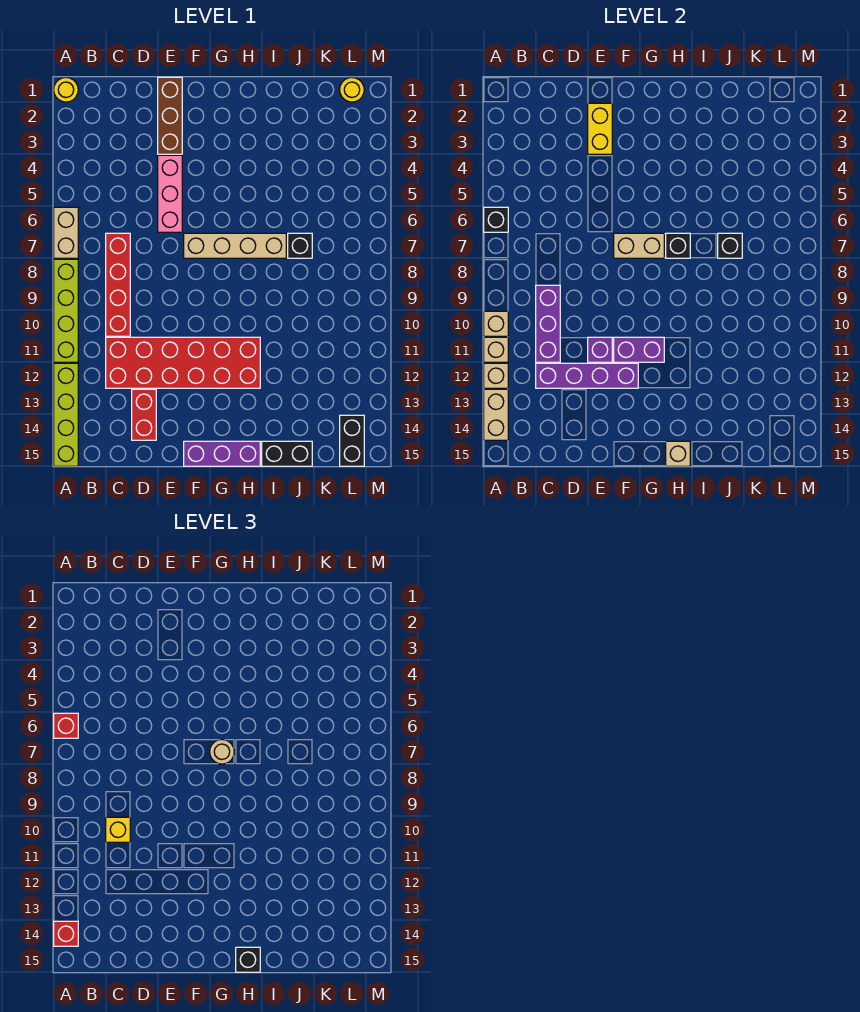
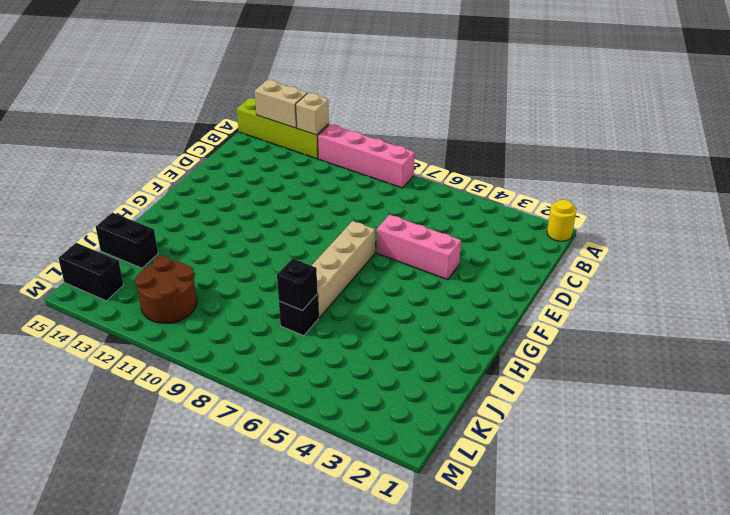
pink brick A8:A11 level 1 -> lime brick A8:A11 level 1
black brick J14:J15 level 1 -> black brick I15:J15 level 1
brown round brick K11:L12 level 1 -> none
none -> tan brick A6:A7 level 1
none -> red brick C7:C10 level 1
none -> red brick C11:H12 level 1
none -> red brick D13:D14 level 1

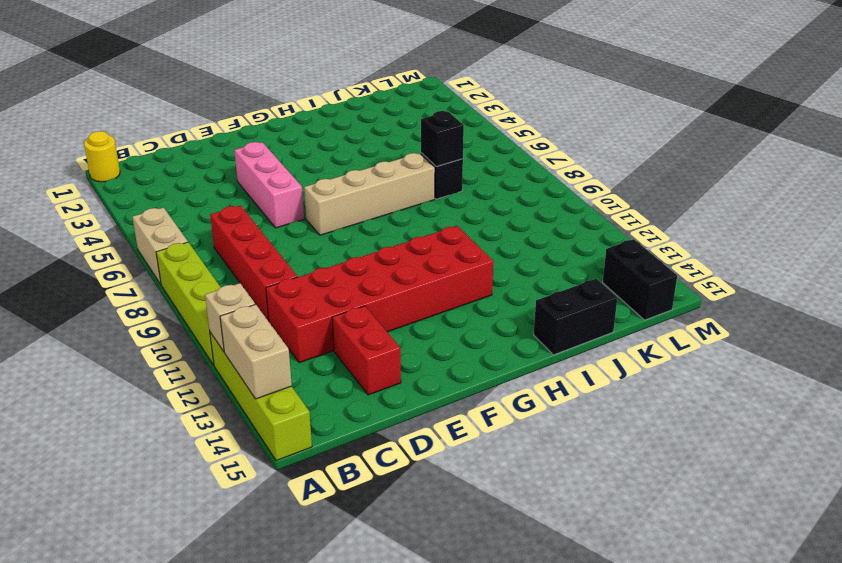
none -> brown brick E1:E3 level 1
none -> purple brick F15:H15 level 1
none -> yellow round brick L1 level 1
none -> black brick A6 level 2

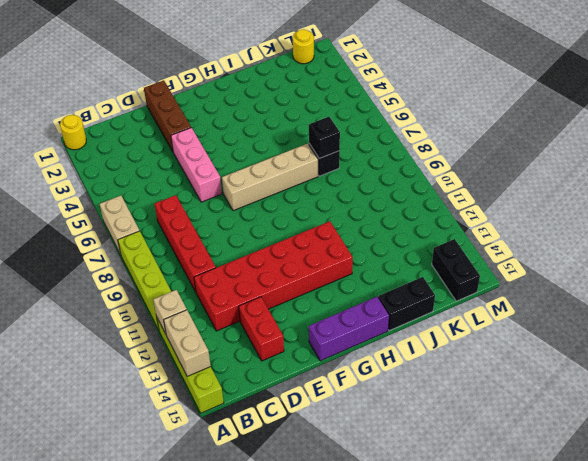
none -> black brick A6 level 2
none -> tan brick A10 level 2
none -> tan brick A11 level 2
none -> purple brick C9:C11 level 2

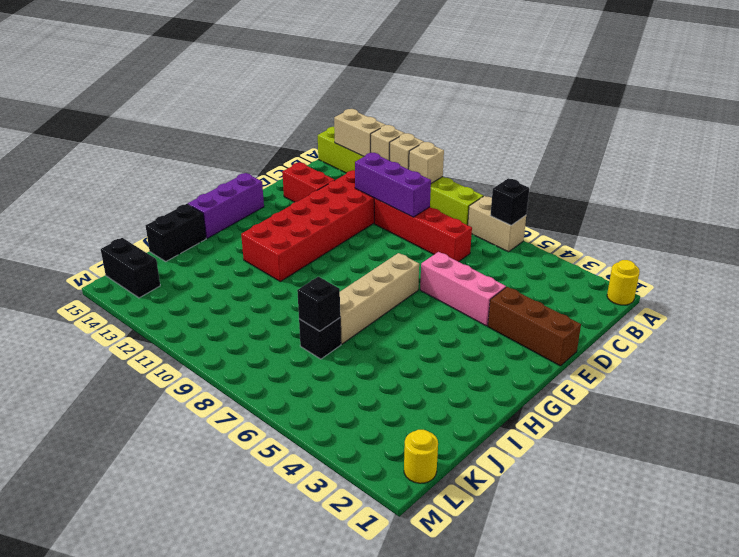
none -> purple brick C12:F12 level 2
none -> yellow brick E2:E3 level 2
none -> purple brick E11 level 2
none -> tan brick F7:G7 level 2

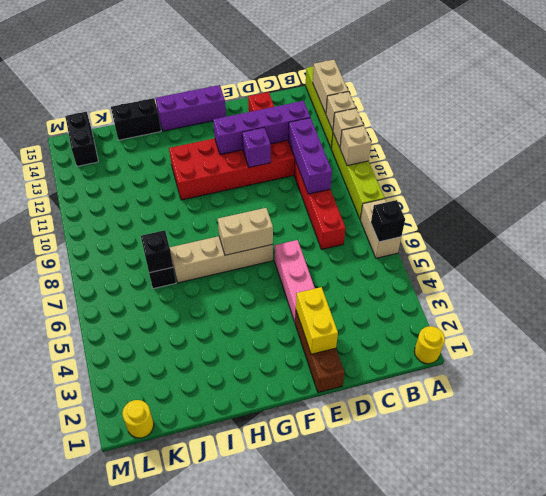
none -> purple brick F11:G11 level 2
none -> black brick H7 level 2
none -> tan brick H15 level 2
none -> red brick A6 level 3

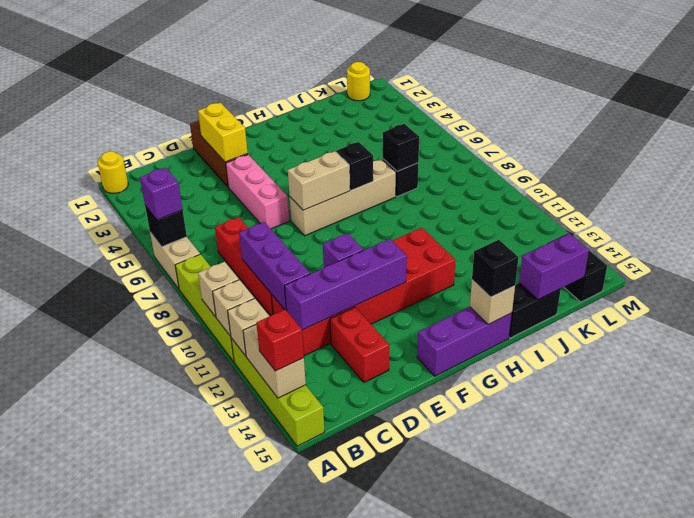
purple brick A6 level 3 -> red brick A6 level 3
purple brick J15:K15 level 2 -> purple brick F11:G11 level 2
none -> yellow brick C10 level 3
none -> tan round brick G7 level 3

